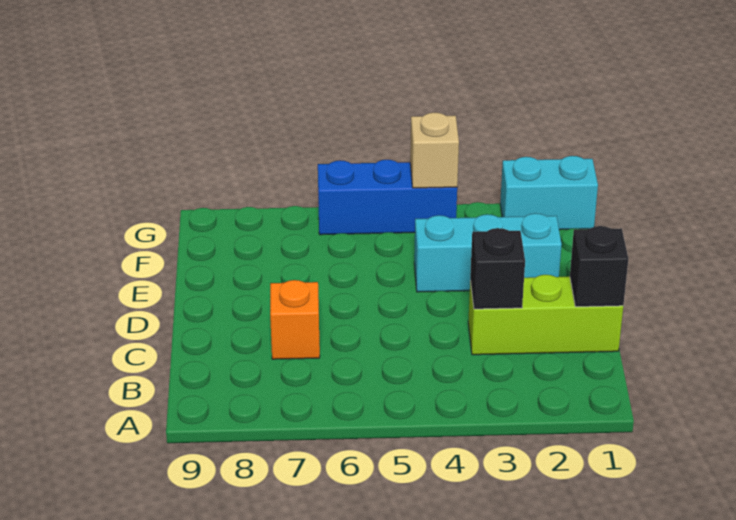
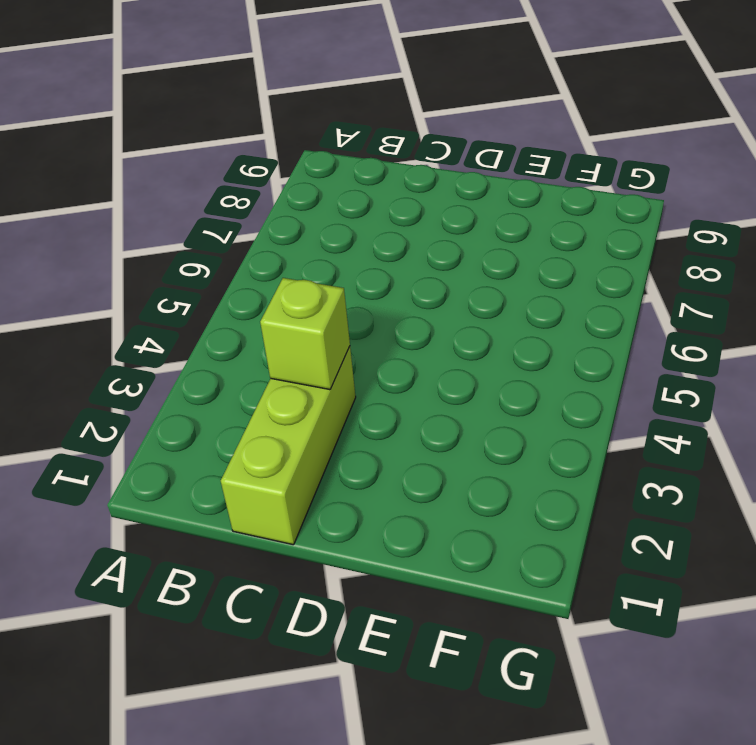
lime brick C3 level 2 -> black brick C3 level 2
none -> orange brick C7 level 1
none -> cyan brick E2:E4 level 1

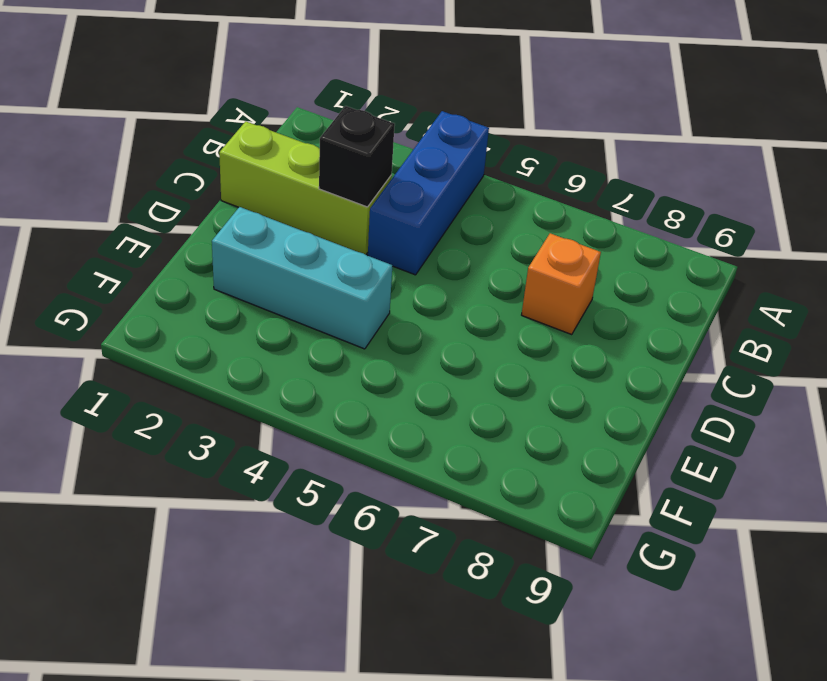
blue brick A4:C4 level 1 -> blue brick G4:G6 level 1
none -> cyan brick G1:G2 level 1
none -> black brick C1 level 2

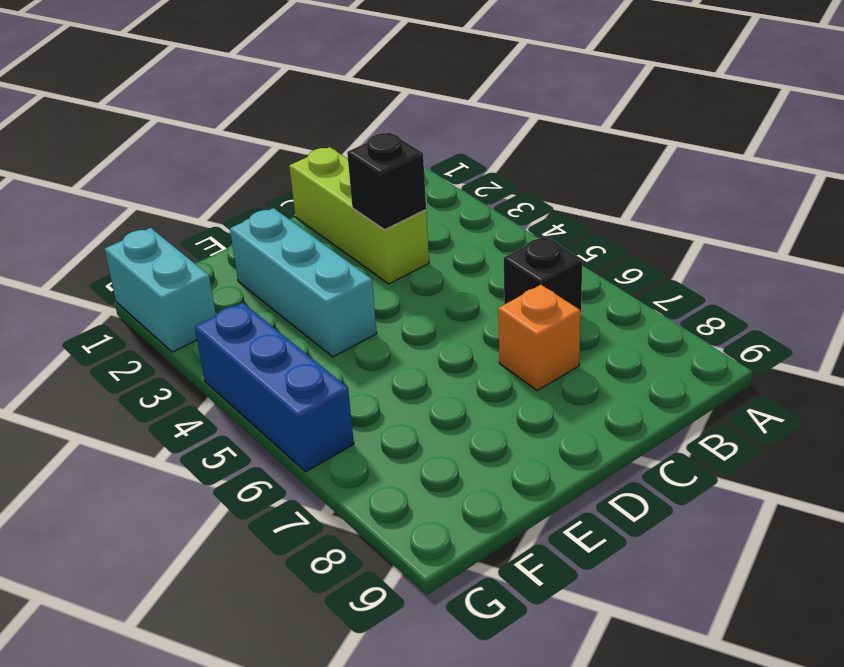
black brick B6 level 1 -> black brick C1 level 2
none -> tan brick G4 level 2

